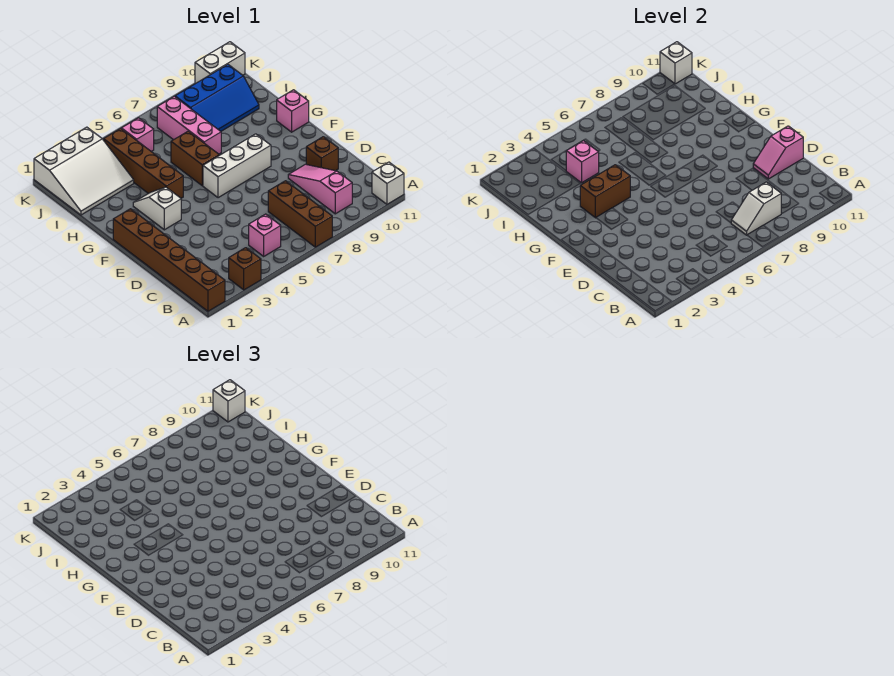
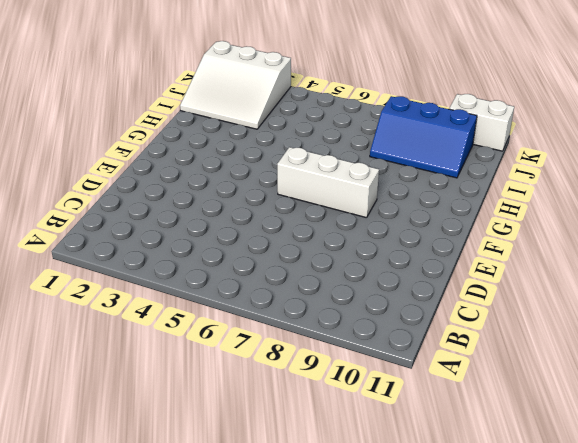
none -> brown brick A1:F1 level 1
none -> brown brick A3 level 1
none -> brown brick A7:C7 level 1

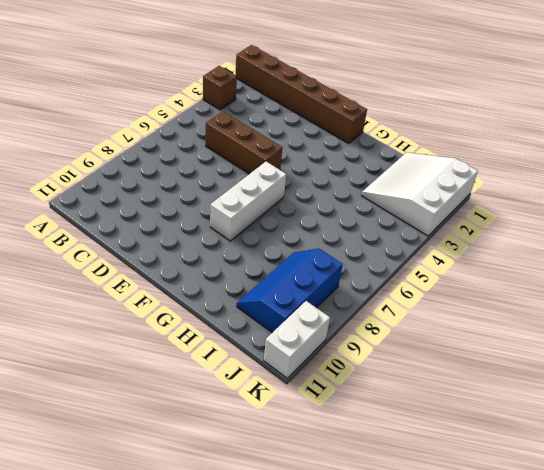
brown brick C5:E5 level 1 -> brown brick A7:C7 level 1
none -> white brick A11 level 1
none -> pink brick B5 level 1
none -> pink slope B9:D9 level 1 top B

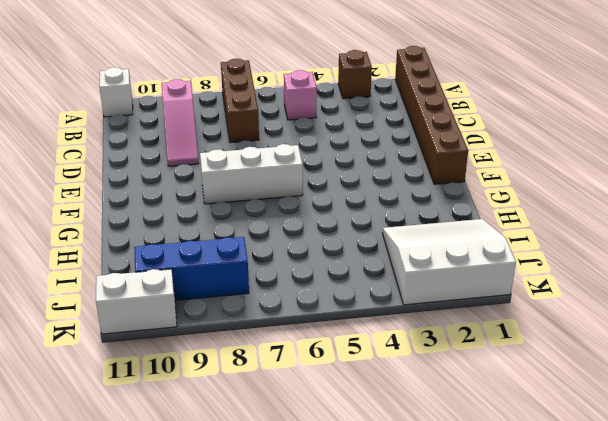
none -> brown brick D10 level 1
none -> white slope F3:G3 level 1 top F
none -> brown brick G4:J4 level 1

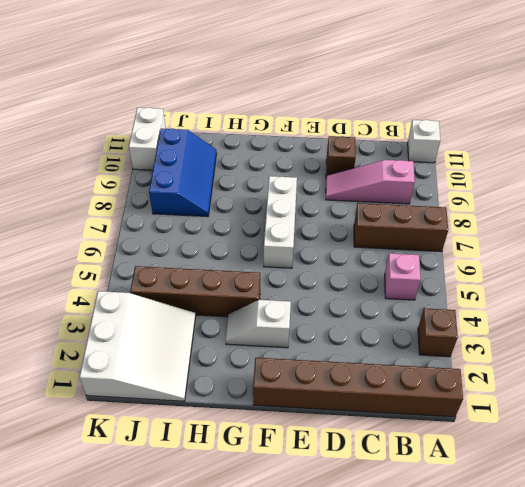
none -> brown brick G6:H6 level 1
none -> pink brick G11 level 1
none -> pink brick H7:J7 level 1

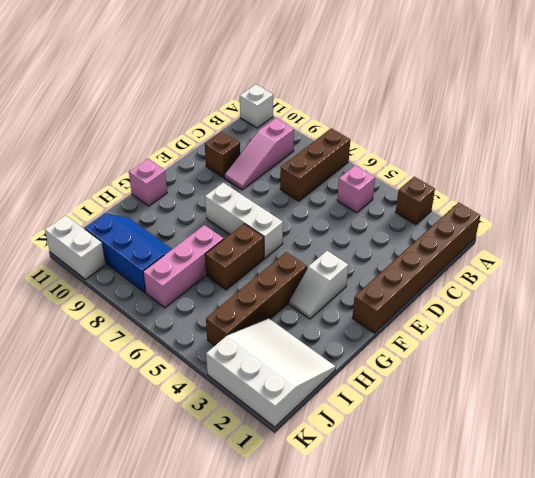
none -> pink brick J5 level 1
none -> white slope B7:B8 level 2 top 8
none -> pink slope D10:D11 level 2 top 11

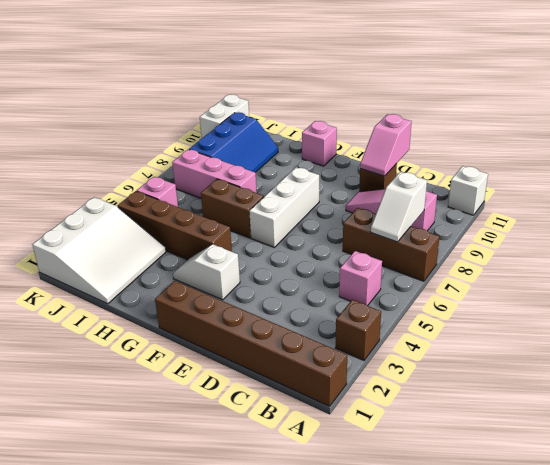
none -> brown brick G3:G4 level 2
none -> pink brick I4 level 2
none -> white brick K11 level 2

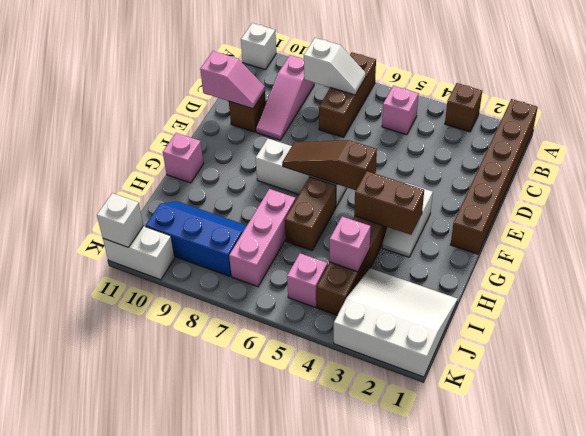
brown slope F5:F7 level 2 top 5 -> none
none -> white brick K11 level 3

